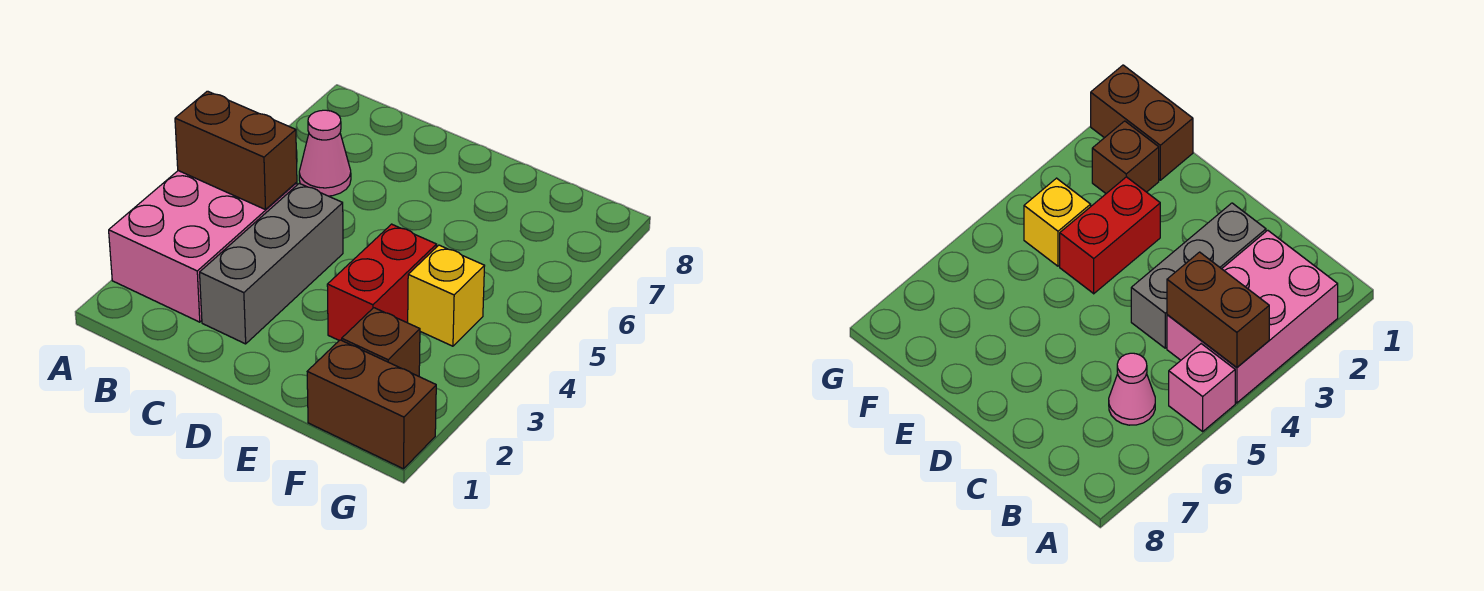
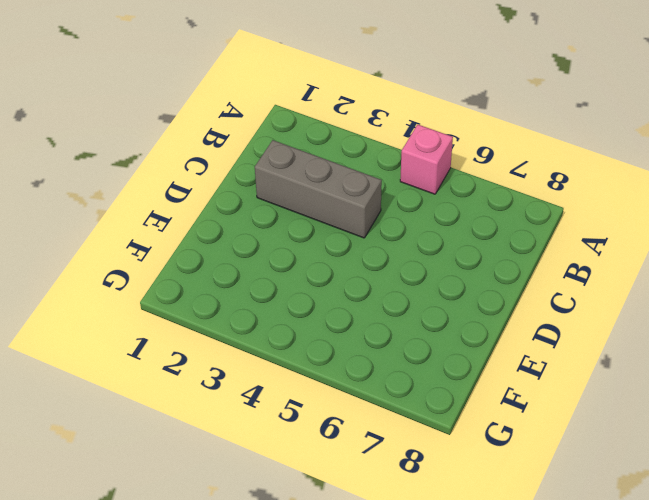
none -> pink brick A2:B4 level 1
none -> pink cone B6 level 1

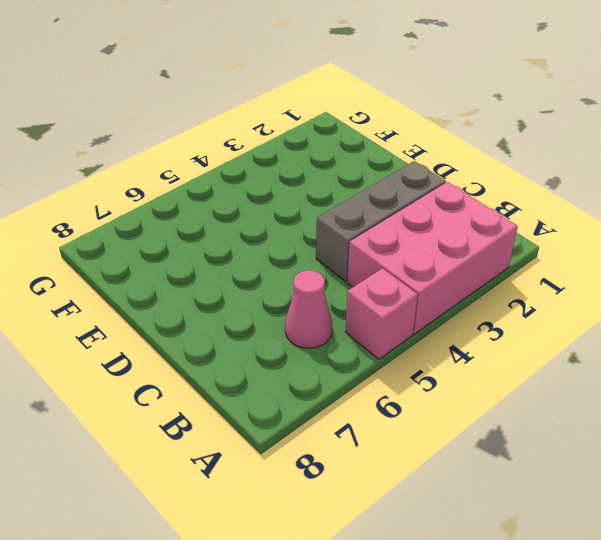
none -> red brick E3:E4 level 1
none -> brown brick F1:G1 level 1

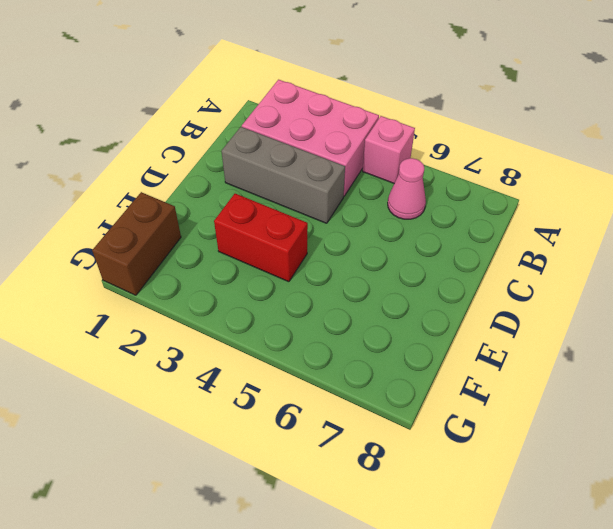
none -> brown brick F2 level 1
none -> yellow brick F4 level 1

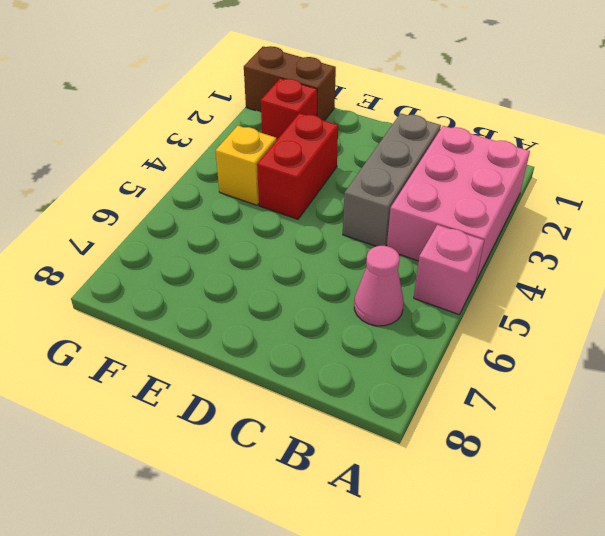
red brick F2 level 1 -> brown brick F2 level 1
none -> brown brick A4:B4 level 2

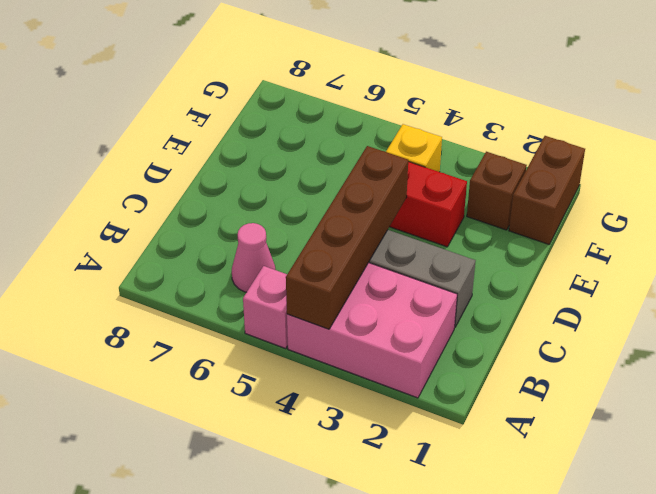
brown brick A4:D4 level 2 -> brown brick A4:B4 level 2

